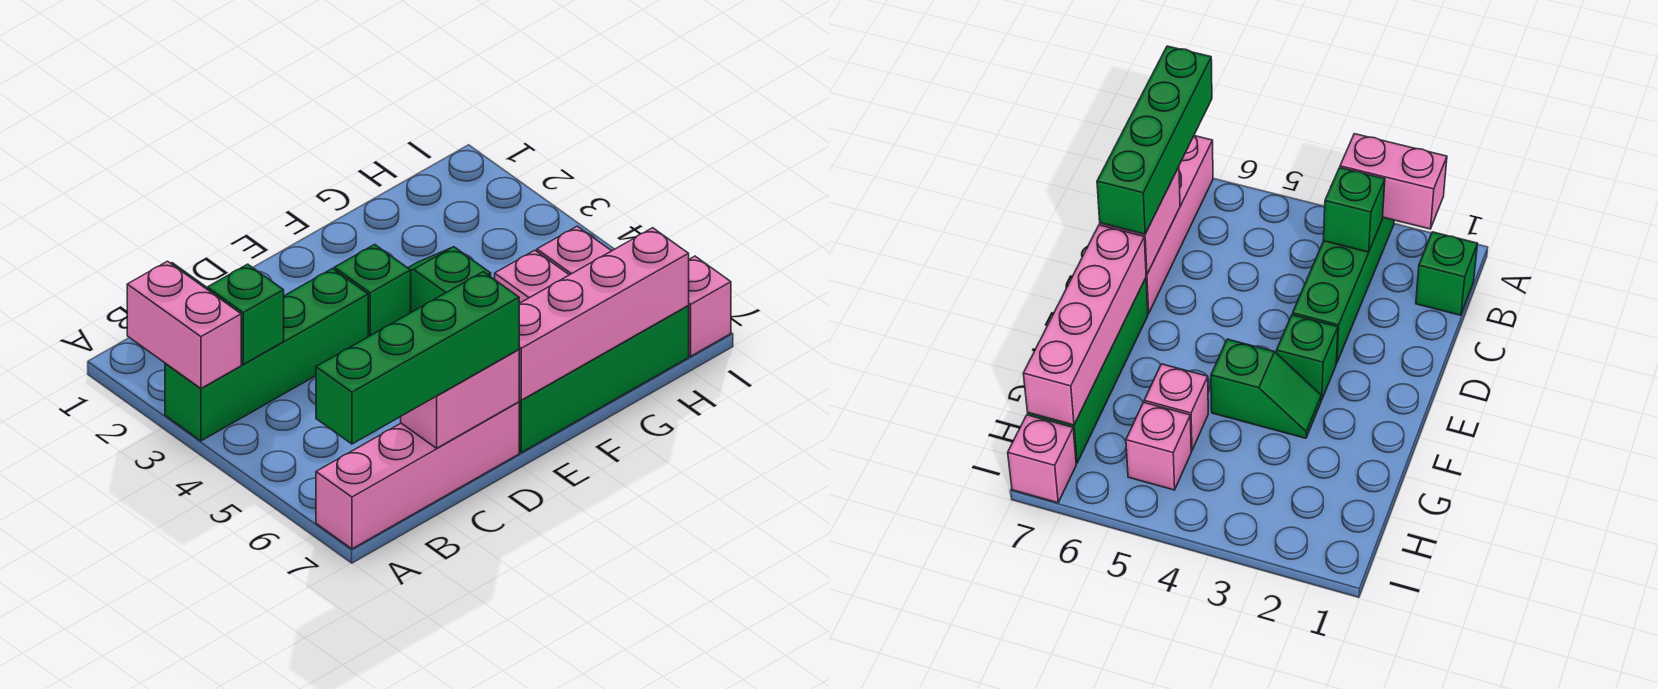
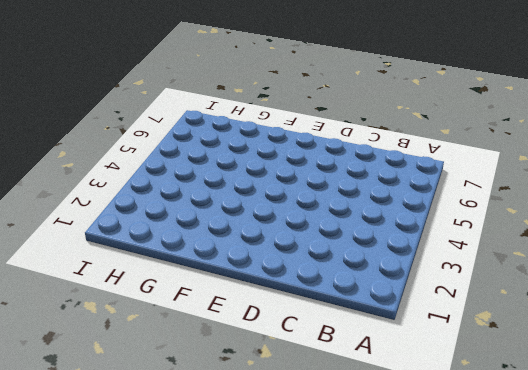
none -> green brick A3:D3 level 1
none -> pink brick A7:D7 level 1
none -> green brick B1 level 1

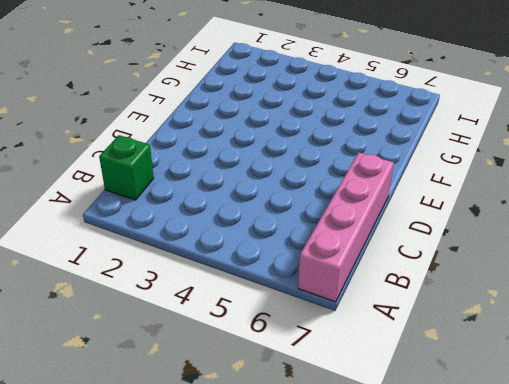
none -> green brick A3:D3 level 1
none -> green brick E3 level 1
none -> green brick E7:H7 level 1

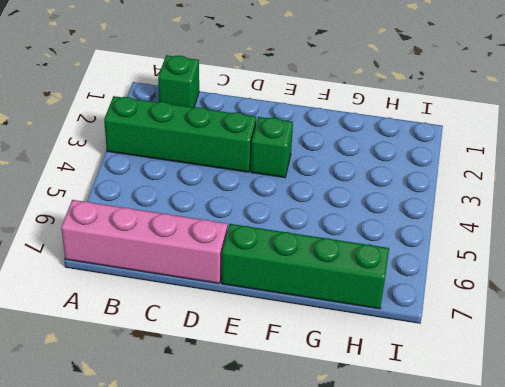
none -> green slope F3:F4 level 1 top 4
none -> pink brick G5 level 1
none -> pink brick H5 level 1

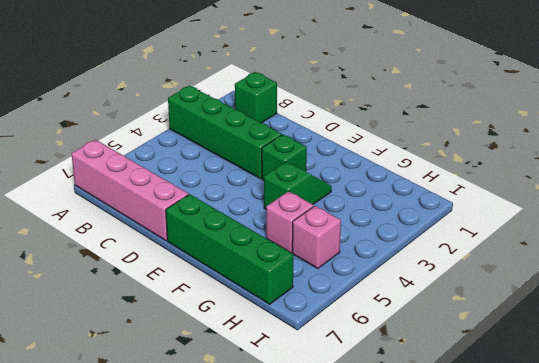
none -> pink brick I7 level 1
none -> pink brick A2:A3 level 2
none -> green brick B3 level 2

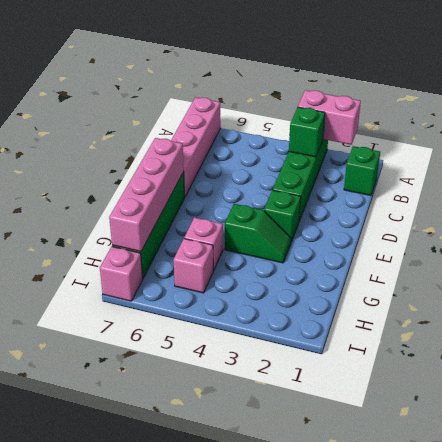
none -> pink brick C7:D7 level 2
none -> green brick A7:D7 level 3

